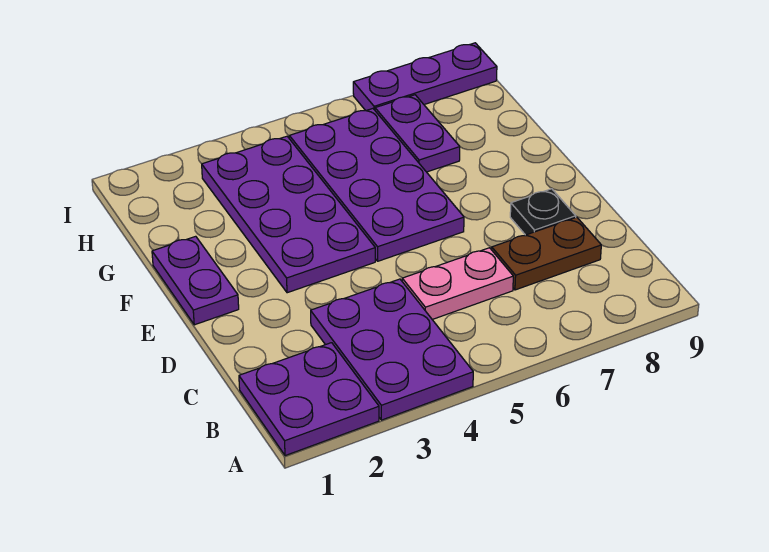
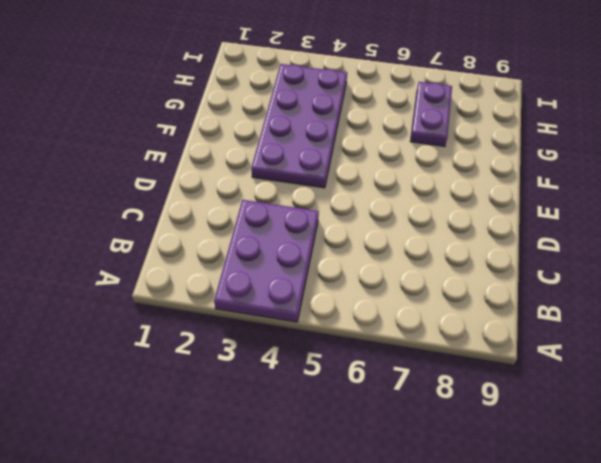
none -> purple plate A1:B2 level 1
none -> pink plate C5:C6 level 1

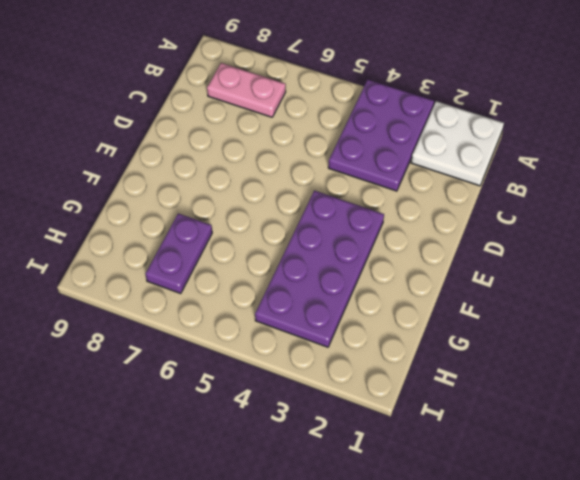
white plate A1:B2 level 1 -> purple plate A1:B2 level 1
pink plate B7:B8 level 1 -> pink plate C5:C6 level 1
none -> brown plate C7:C8 level 1
none -> black plate D8 level 1

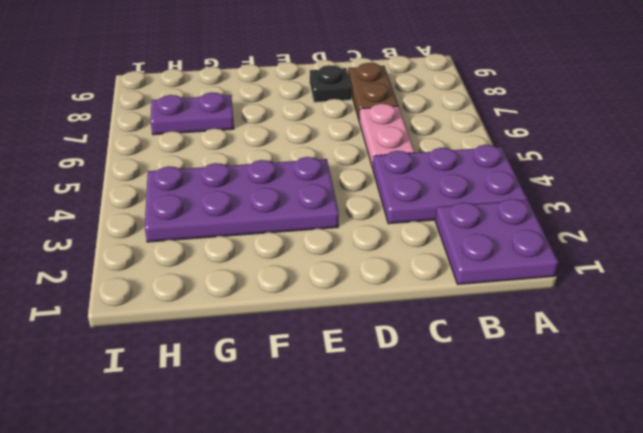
none -> purple plate E1:F1 level 1
none -> purple plate E5:H6 level 1

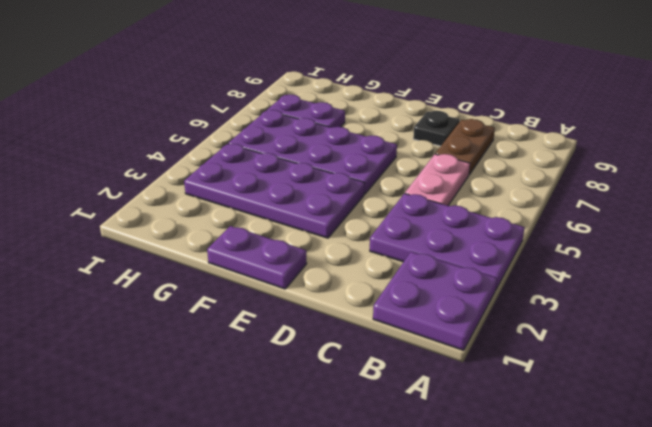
none -> purple plate I7:I9 level 1

